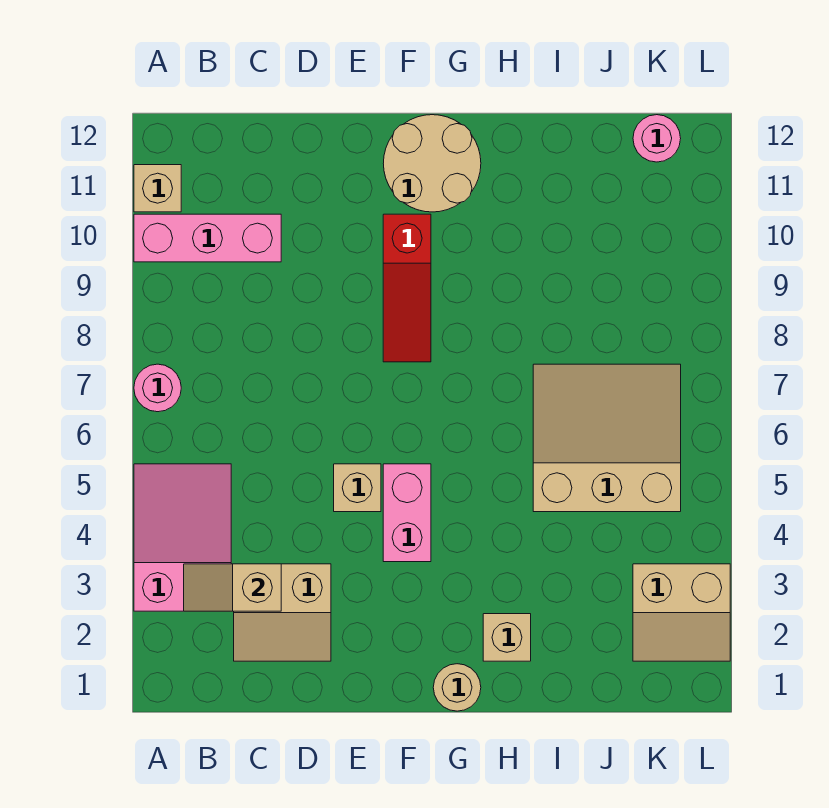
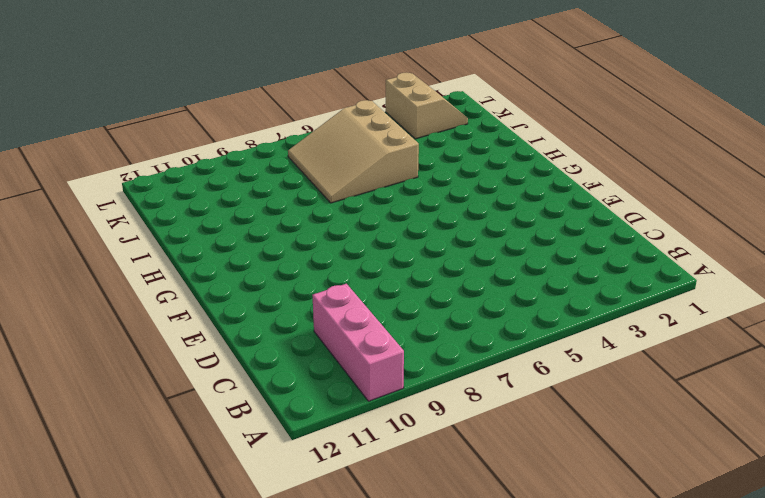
none -> pink slope A3:B5 level 1 top 3
none -> pink round brick A7 level 1
none -> tan brick A11 level 1

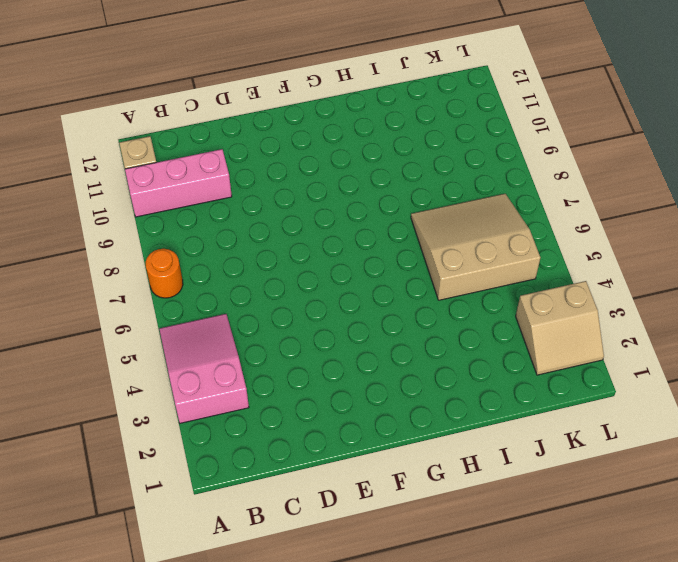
orange round brick A7 level 1 -> pink round brick A7 level 1
none -> tan slope C2:D3 level 1 top 3
none -> tan brick E5 level 1
none -> pink brick F4:F5 level 1

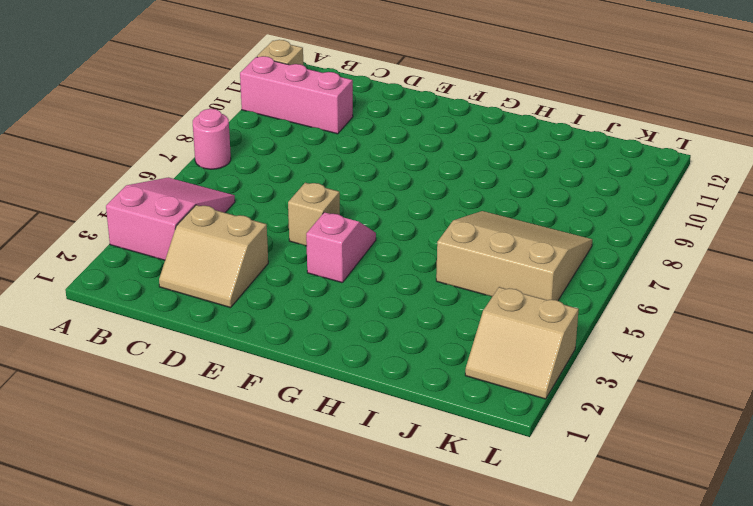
pink slope F4:F5 level 1 top 4 -> pink brick F4:F5 level 1
none -> red slope F8:F10 level 1 top 10
none -> tan round brick F11:G12 level 1
none -> tan round brick G1 level 1

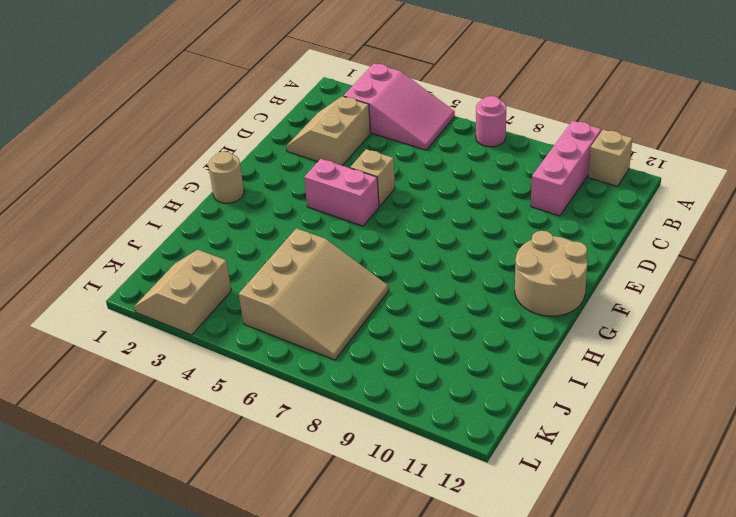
none -> red slope F8:F10 level 1 top 10
none -> tan brick H2 level 1
none -> pink round brick K12 level 1

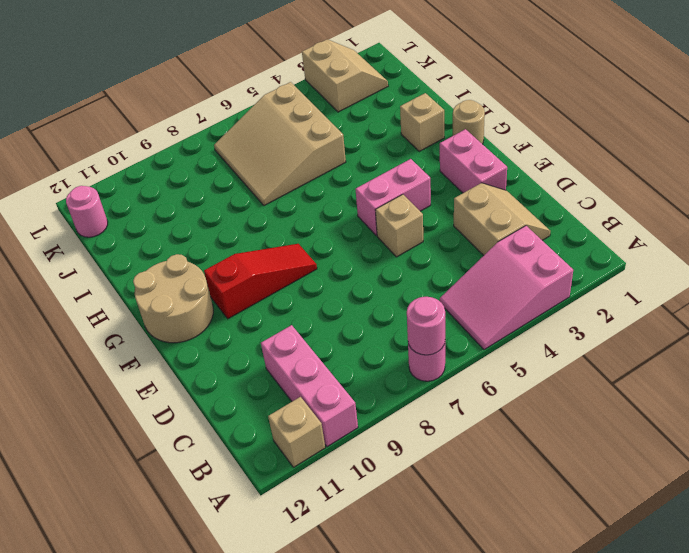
pink round brick A7 level 2 -> none
pink brick E2:F2 level 1 -> none
none -> tan slope B3:C3 level 2 top C

